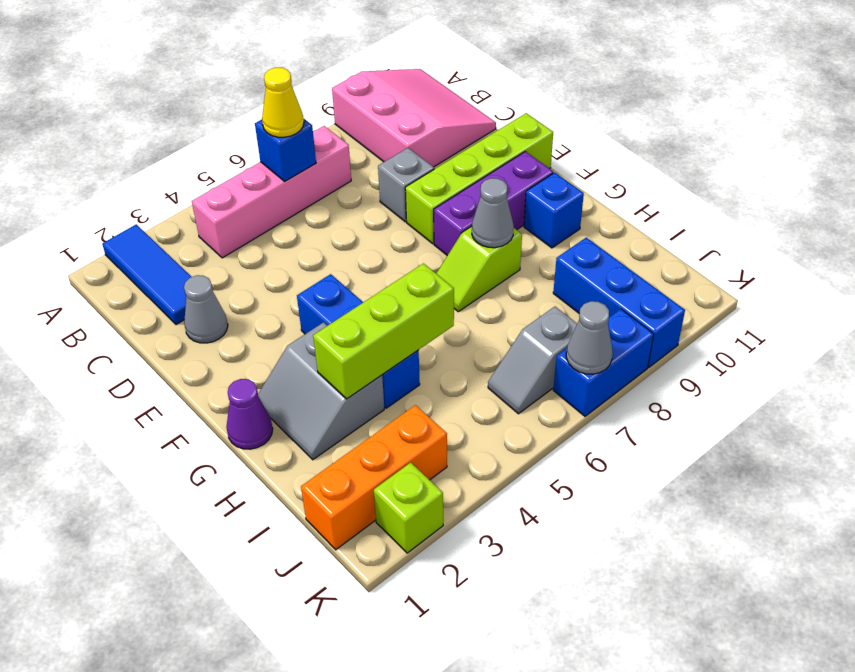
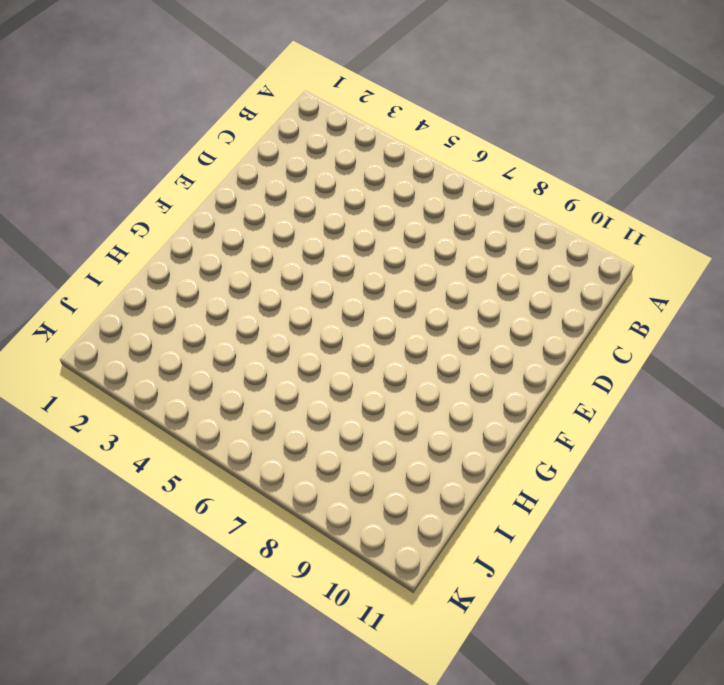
none -> blue tile A2:C2 level 1
none -> pink slope A9:C11 level 1 top 9
none -> pink brick B4:B7 level 1

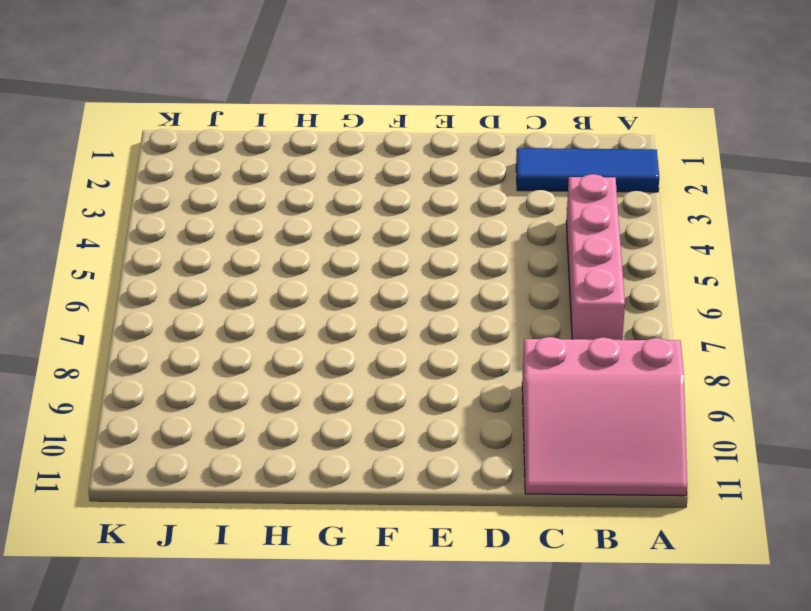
none -> grey cone D2 level 1
none -> grey brick D8 level 1
none -> lime brick E8:E11 level 1

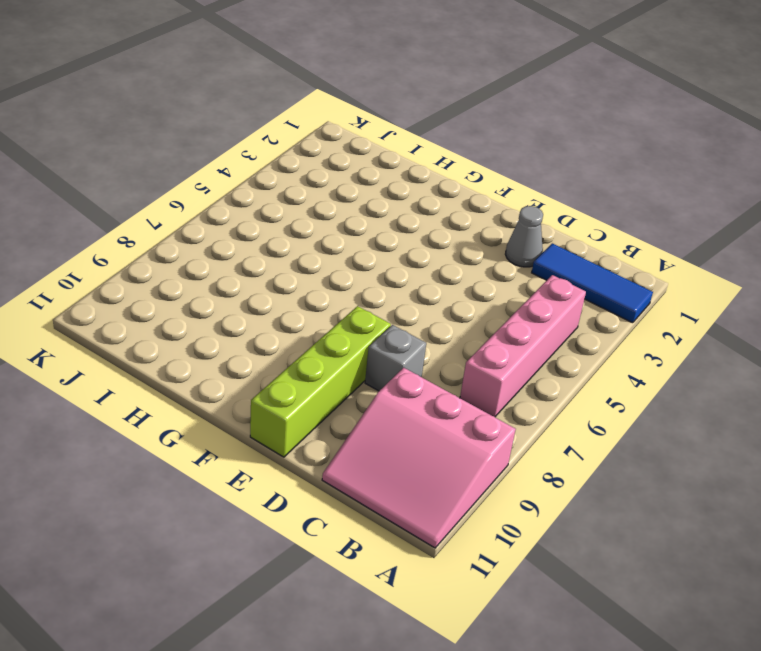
none -> blue brick F4:H4 level 1
none -> purple brick F8:F10 level 1
none -> purple cone G1 level 1

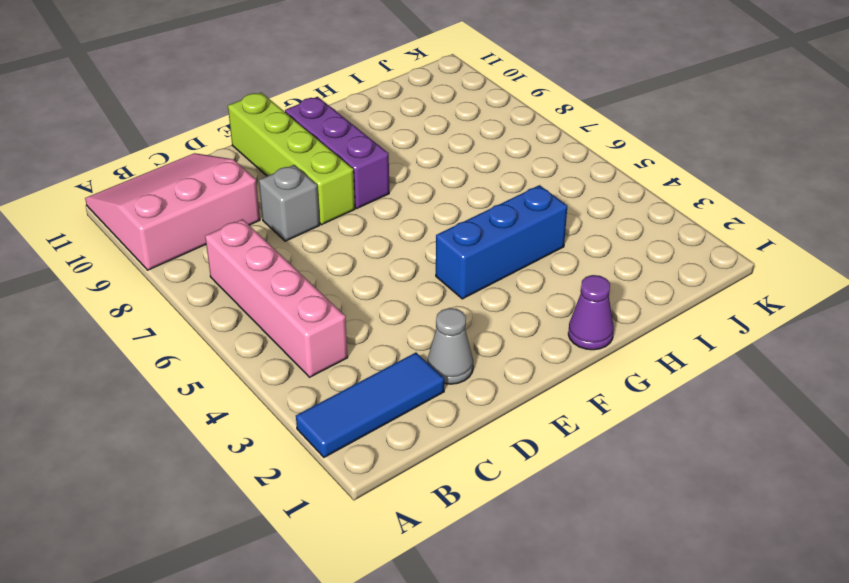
none -> grey slope G2:H3 level 1 top 3
none -> lime slope G7:G8 level 1 top 8
none -> blue brick G10 level 1

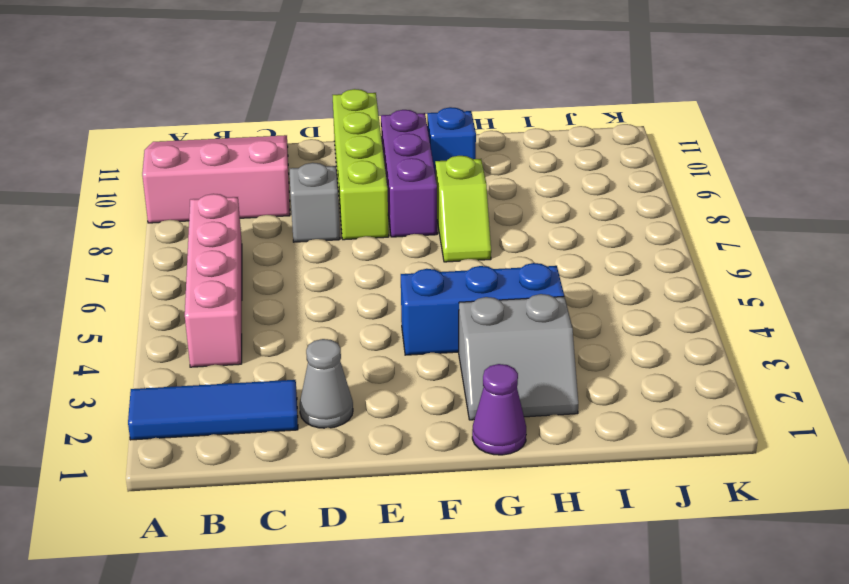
none -> blue brick I9:K9 level 1
none -> orange brick J1:J3 level 1
none -> grey slope J6:J7 level 1 top 7

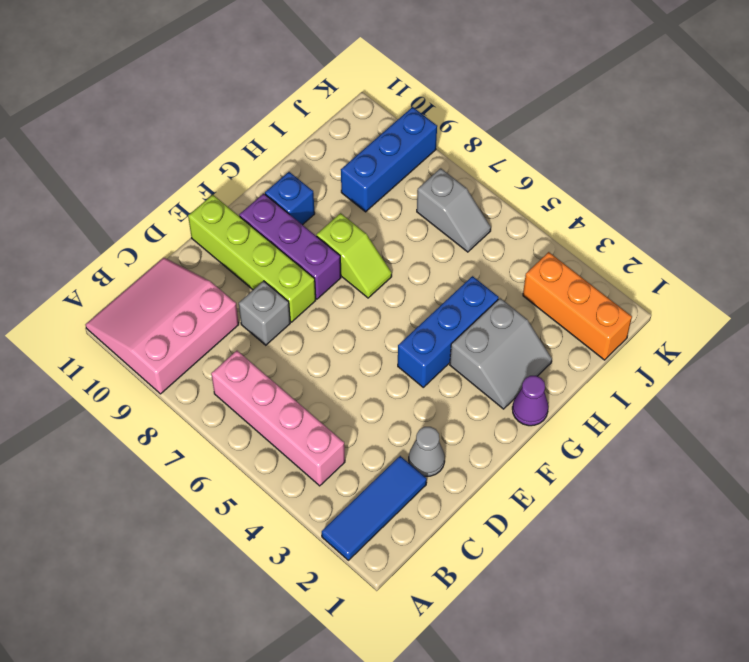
none -> lime brick K2 level 1
none -> blue brick K7:K8 level 1
none -> blue brick B6 level 2

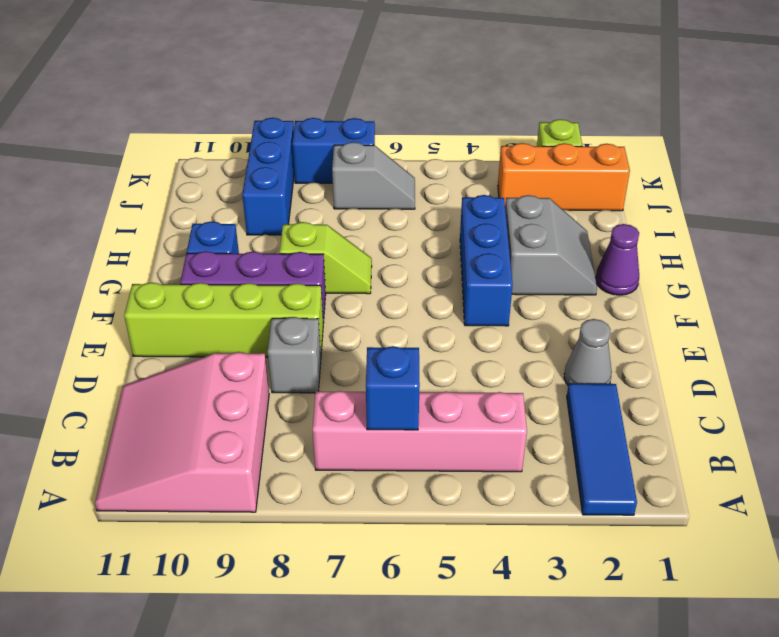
none -> grey cone G8 level 2
none -> lime brick H3:H5 level 2
none -> grey cone K7 level 2

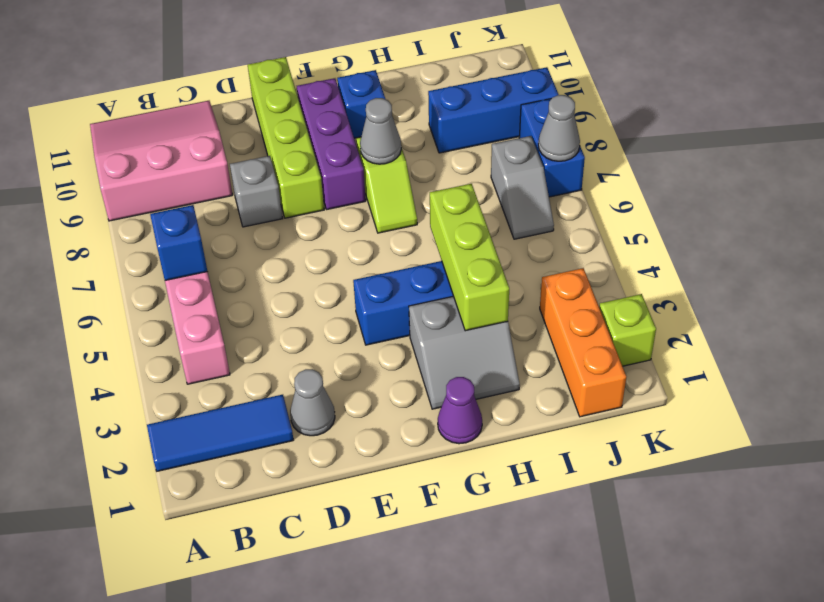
none -> yellow cone B6 level 3

